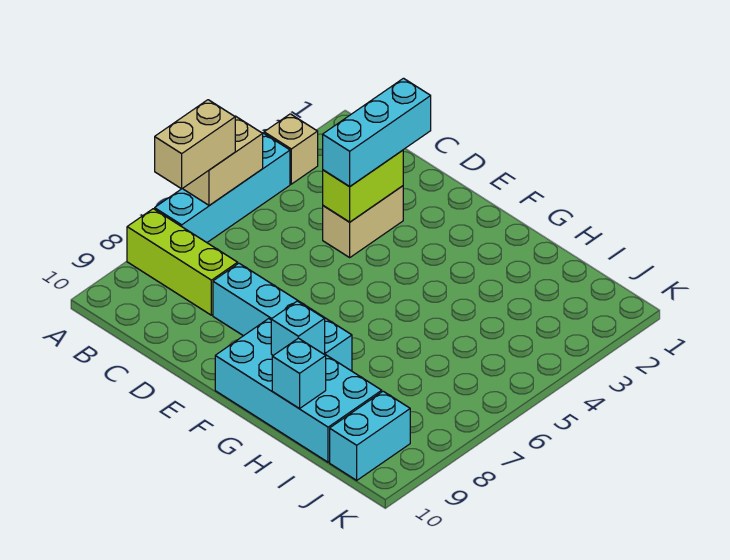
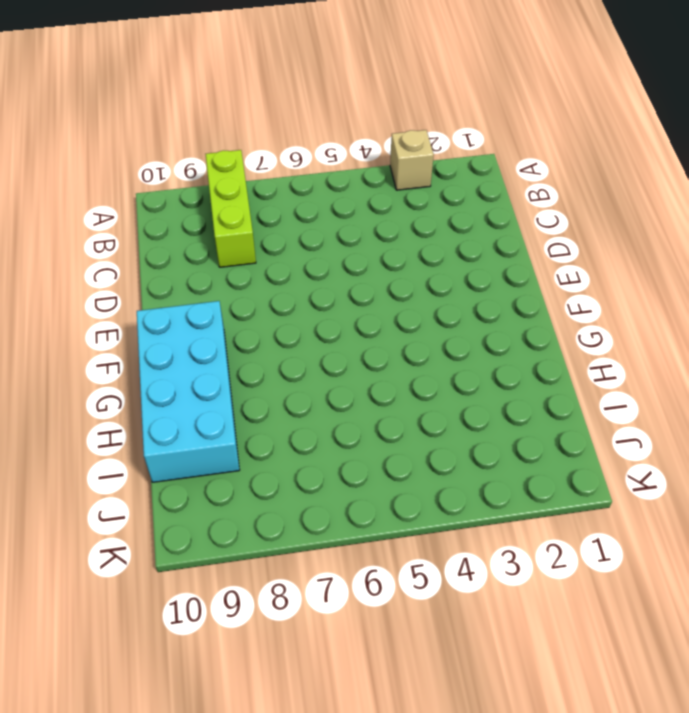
none -> cyan brick A4:A7 level 1
none -> tan brick D3:D4 level 1
none -> cyan brick D8:G8 level 1

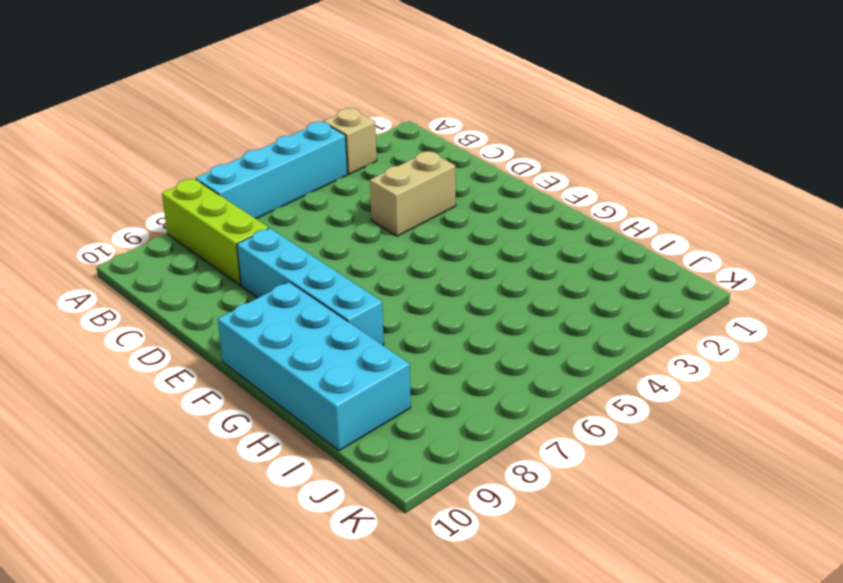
none -> cyan brick J9:J10 level 1
none -> tan brick A5:A6 level 2
none -> lime brick D3:D4 level 2

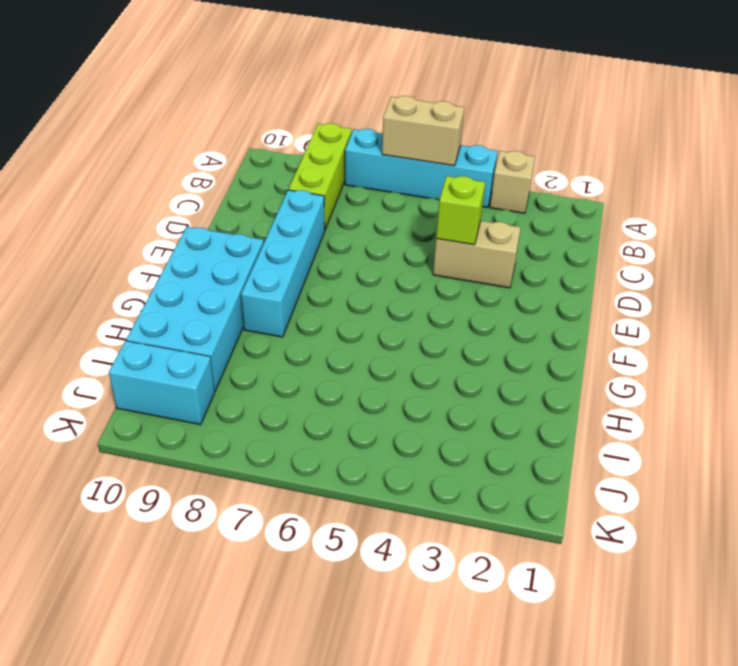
lime brick D4 level 2 -> lime brick D3:D4 level 2
none -> cyan brick G9 level 2
none -> cyan brick H10 level 2
none -> tan brick A6:A7 level 3

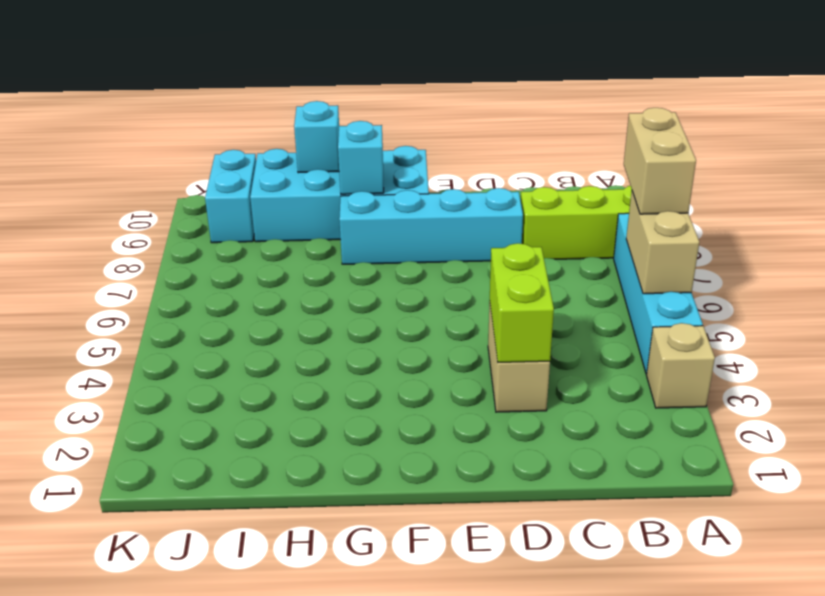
none -> cyan brick D2:D4 level 3

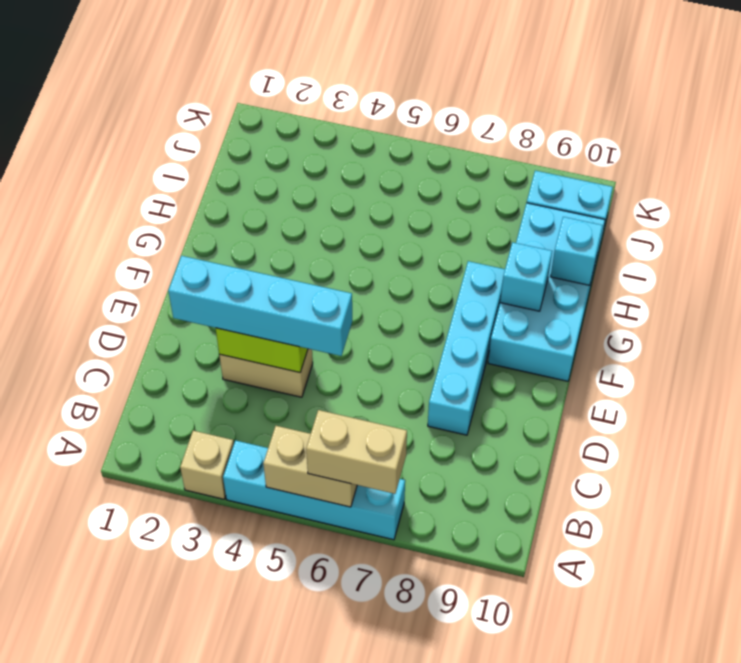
cyan brick D2:D5 level 3 -> cyan brick D2:D4 level 3
none -> lime brick A8:C8 level 1

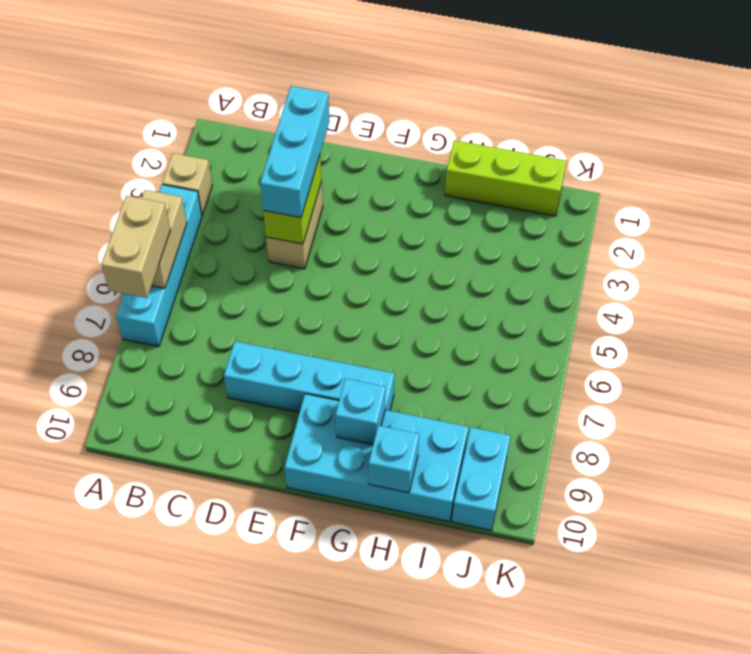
lime brick H1:J1 level 1 -> lime brick A8:C8 level 1

